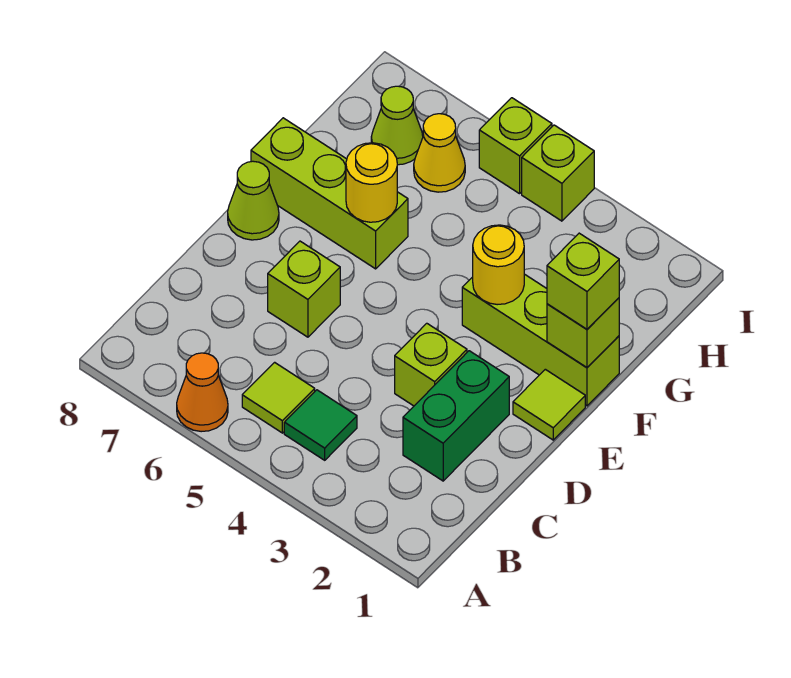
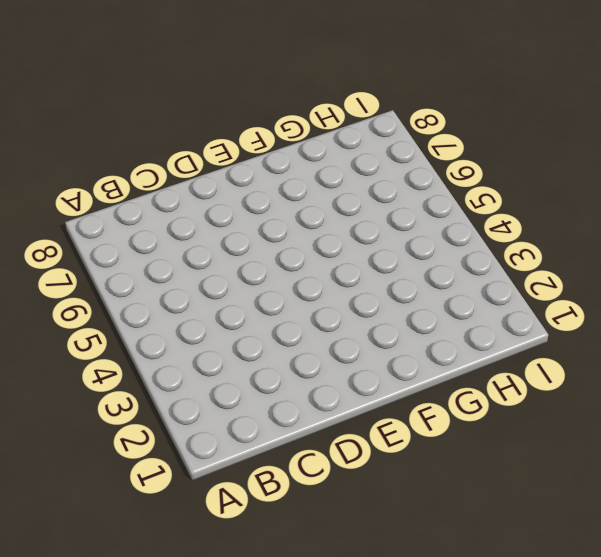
none -> orange cone A6 level 1
none -> green tile B4 level 1
none -> lime tile B5 level 1

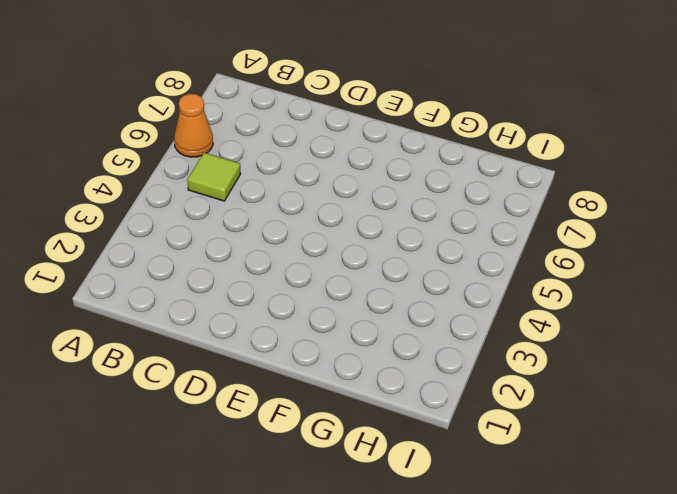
none -> green tile B4 level 1
none -> green brick C2:D2 level 1
none -> lime brick D3 level 1

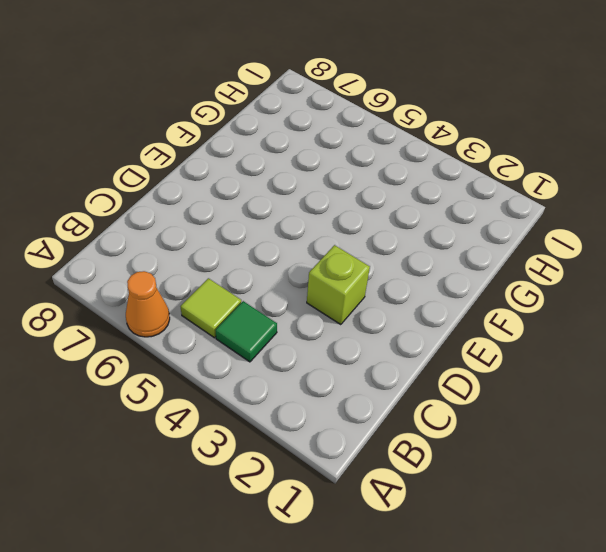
none -> green brick C2:D2 level 1
none -> lime brick D6 level 1
none -> lime tile E1 level 1

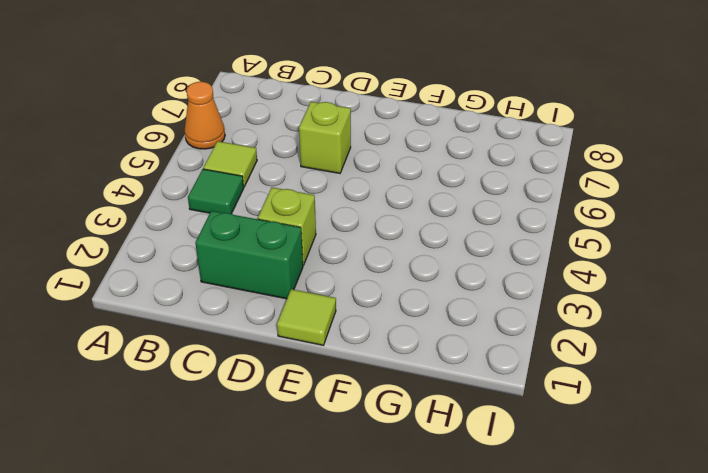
none -> lime cone E8 level 1
none -> lime brick F1:F3 level 1
none -> lime brick F6:F8 level 1

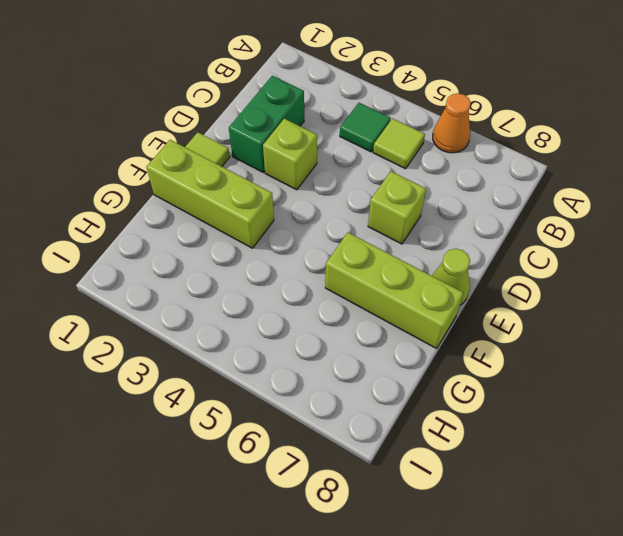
none -> yellow cone H6 level 1
none -> lime cone H7 level 1
none -> lime brick I4 level 1

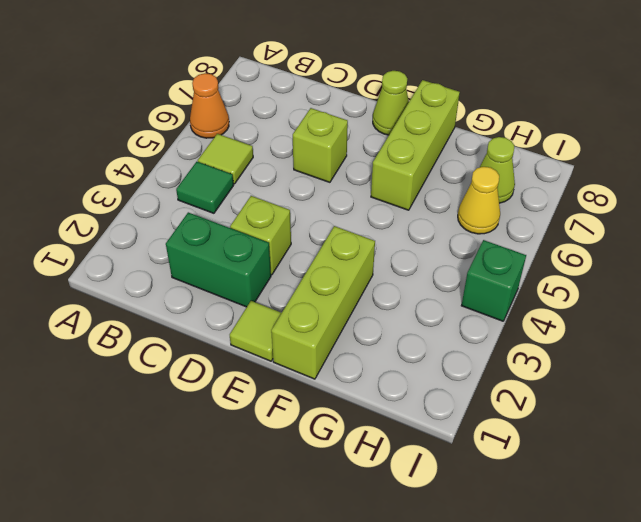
green brick I4 level 1 -> lime brick I4 level 1
none -> lime brick I5 level 1
none -> lime brick F1 level 2
none -> yellow round brick F3 level 2

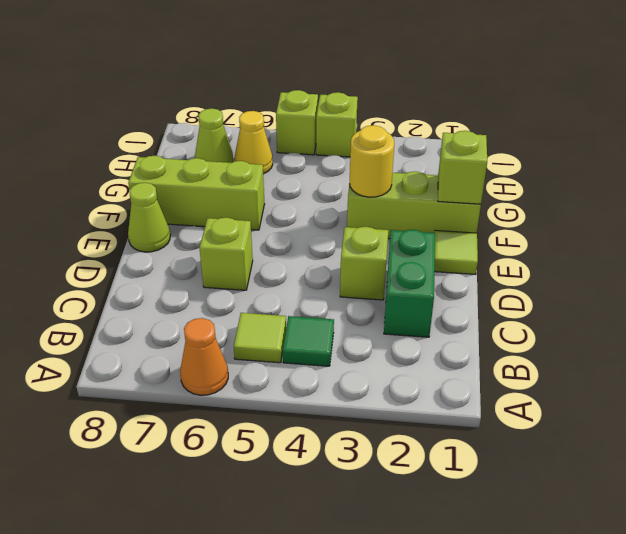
none -> yellow round brick F6 level 2
none -> lime brick F1 level 3

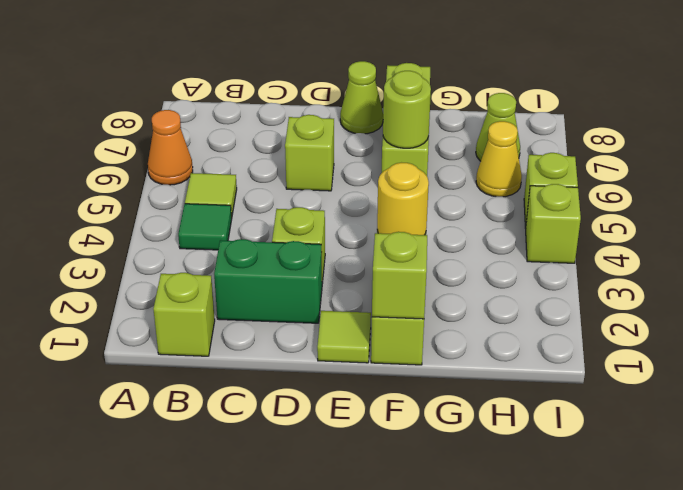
lime brick B1 level 1 -> lime brick F1 level 3
lime round brick F6 level 2 -> yellow round brick F6 level 2

